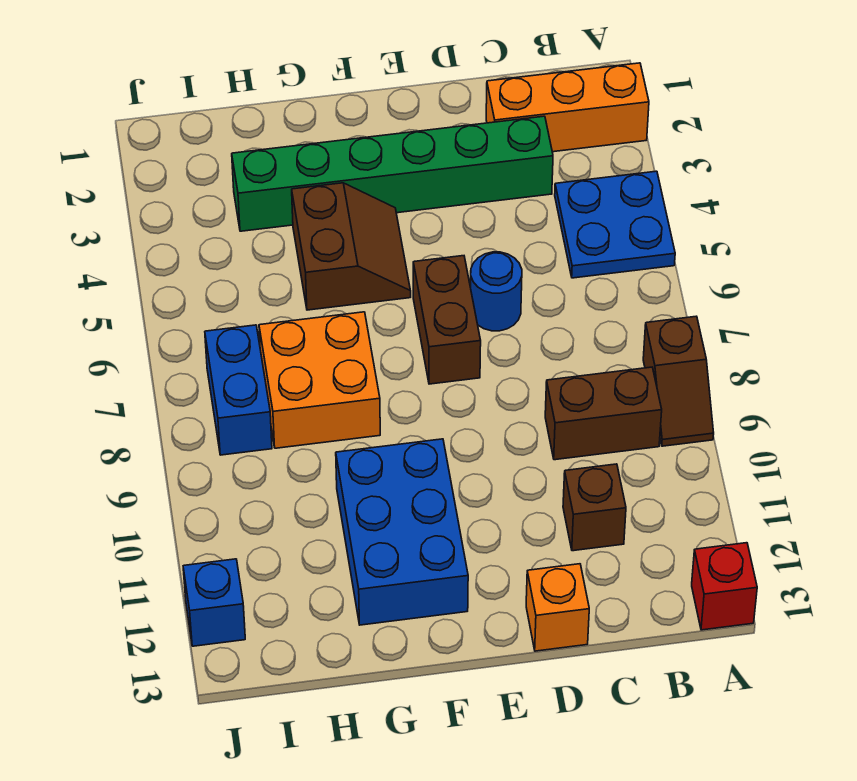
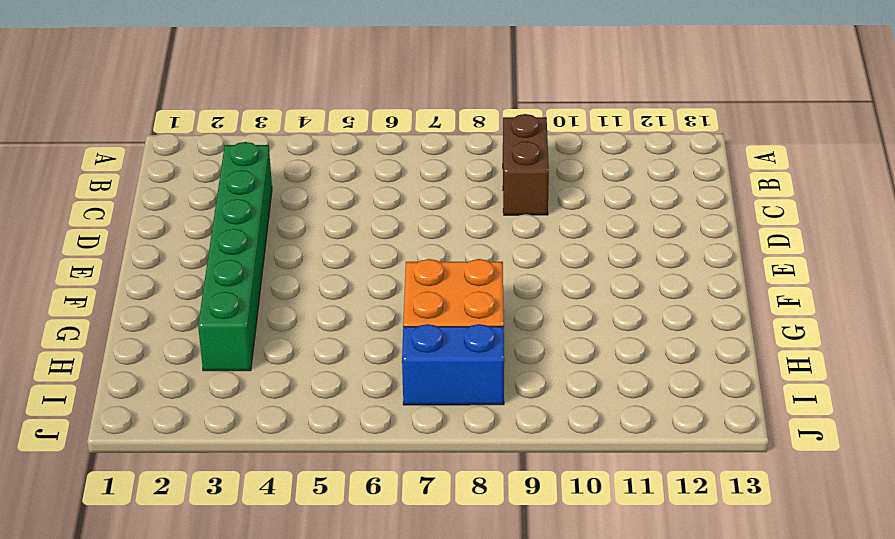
none -> orange brick A2:C2 level 1
none -> blue plate A4:B5 level 1
none -> brown slope A8:A9 level 1 top 8

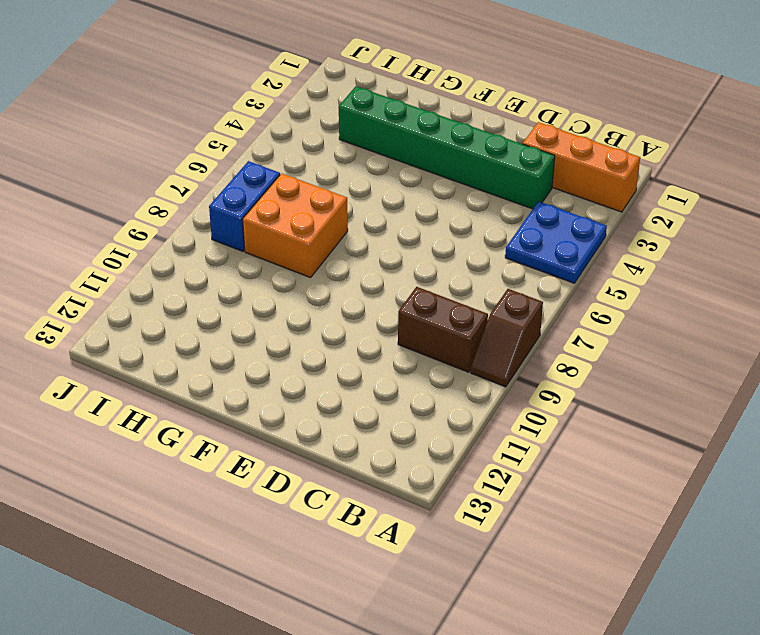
none -> red brick A13 level 1
none -> brown brick C11 level 1
none -> blue round brick D6 level 1

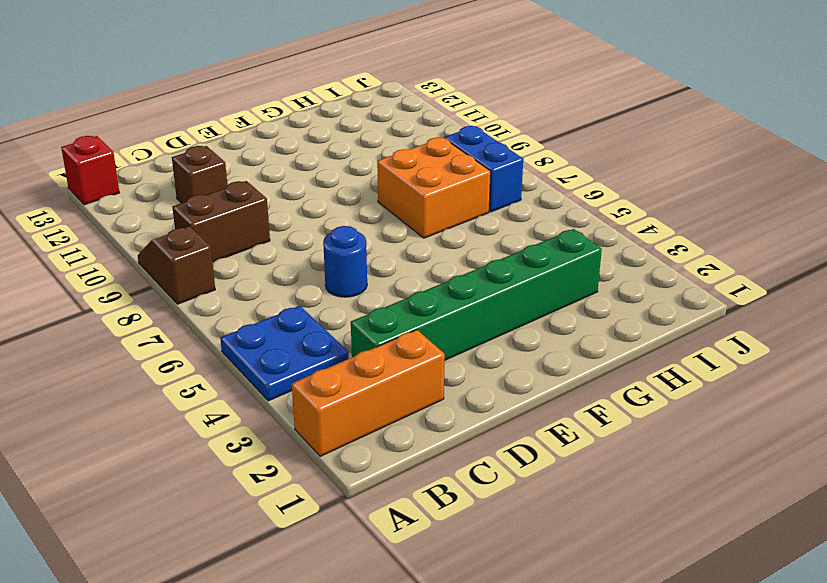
none -> orange brick D13 level 1
none -> brown brick E6:E7 level 1
none -> brown slope F4:G5 level 1 top G

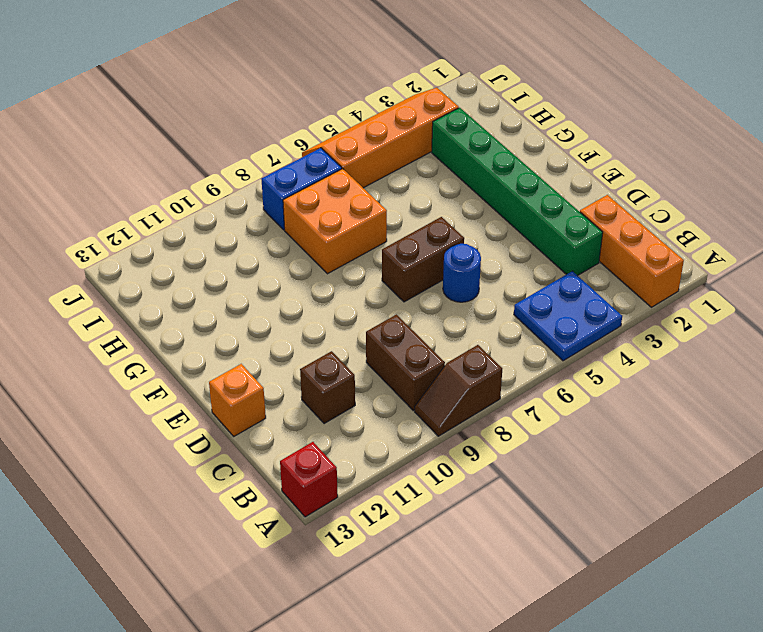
orange slope I3:J6 level 1 top I -> none
none -> brown slope F4:G5 level 1 top G
none -> blue brick F10:G12 level 1
none -> blue brick J12 level 1

